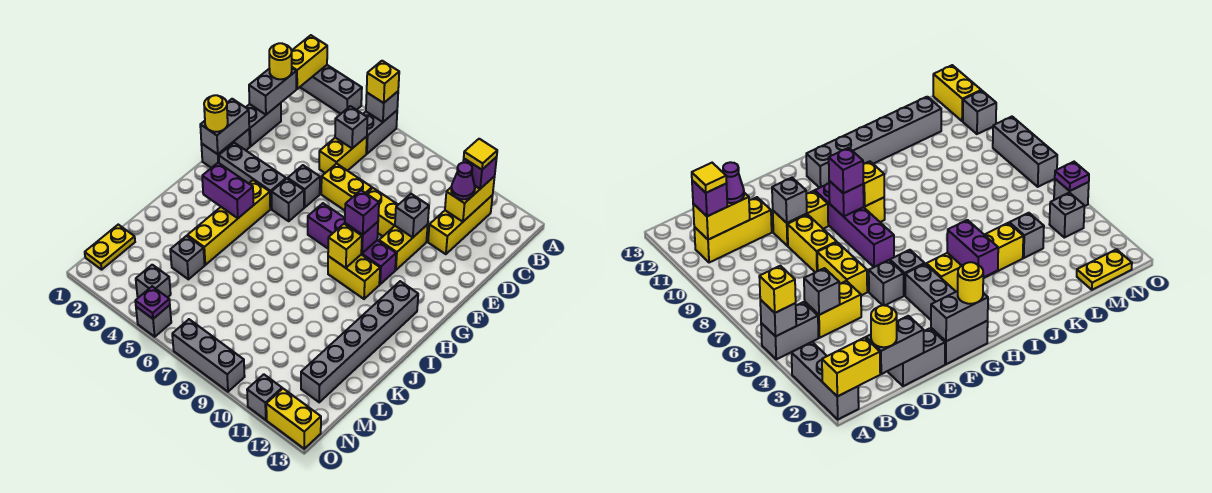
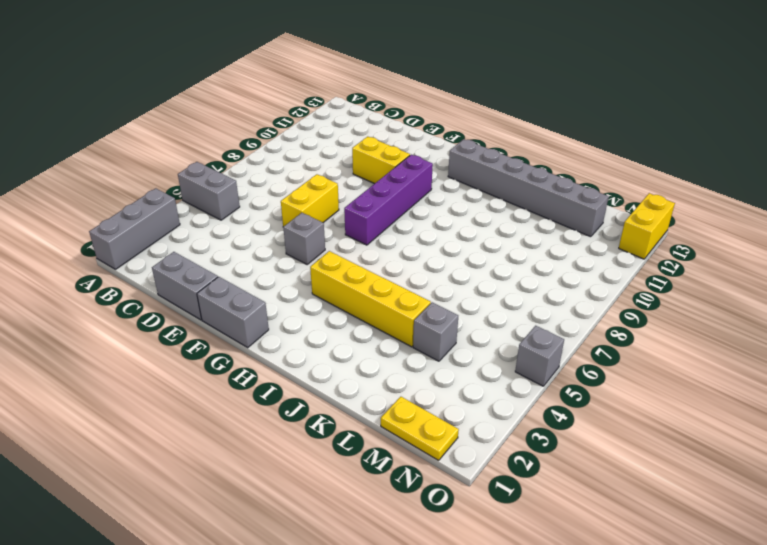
none -> yellow brick B11:D11 level 1
none -> yellow brick C5:D5 level 1
none -> yellow brick E8:E9 level 1
none -> grey brick G2:G4 level 1

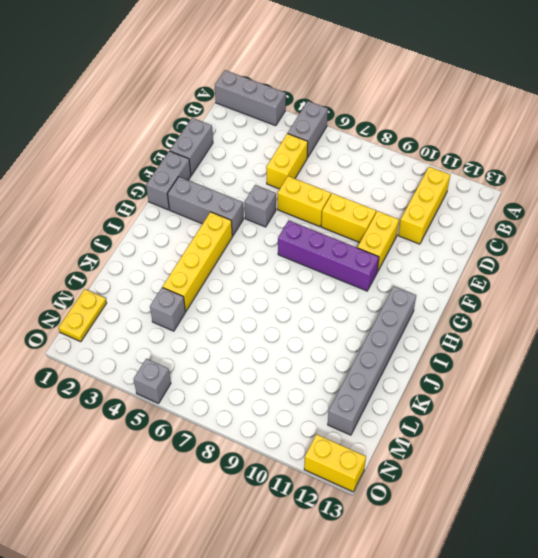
none -> grey brick G5 level 1
none -> yellow brick H9:H10 level 1
none -> grey brick N4 level 1
none -> grey brick O7:O9 level 1

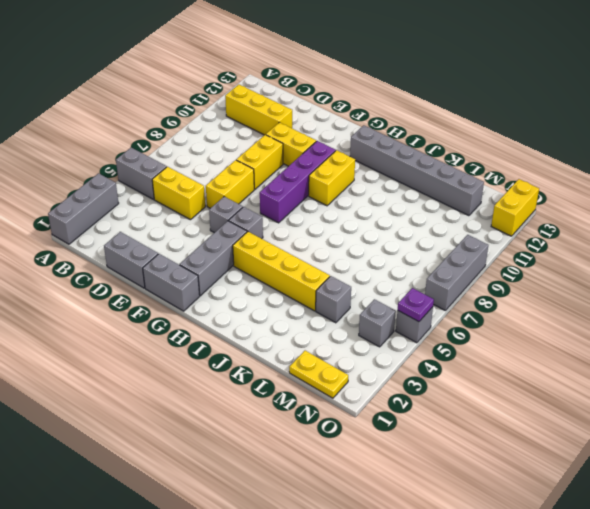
none -> grey brick O11 level 1
none -> yellow brick A1:B1 level 2
none -> grey brick A5 level 2
none -> yellow brick B11:C11 level 2

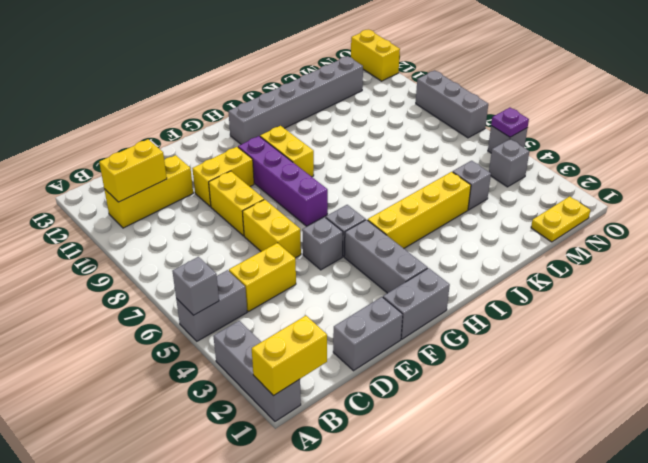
none -> grey brick O11 level 1
none -> grey brick C1:D1 level 2
none -> grey brick C5 level 2
none -> grey brick E10 level 2

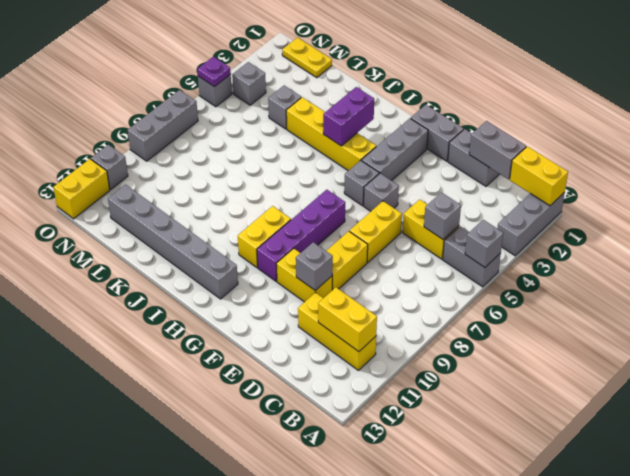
none -> grey brick F1:G1 level 2
none -> purple brick G9 level 2
none -> yellow brick H9 level 2
none -> yellow brick A5 level 3

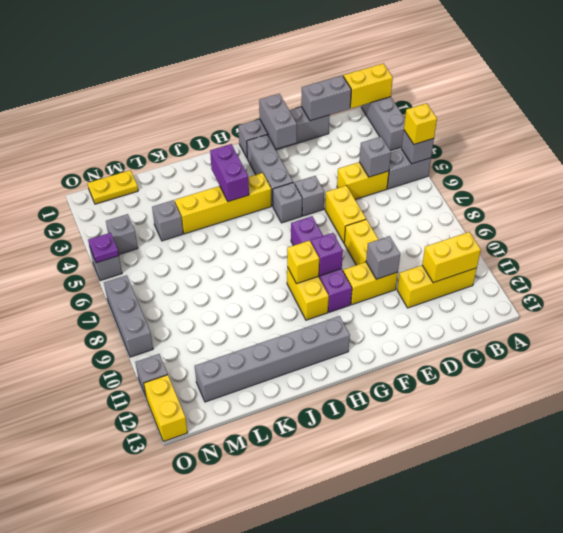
grey brick F1:F2 level 2 -> grey brick F1:G1 level 2
none -> purple brick B11 level 3
none -> yellow round brick C1 level 3
none -> purple cone C11 level 3
none -> yellow round brick G1 level 3

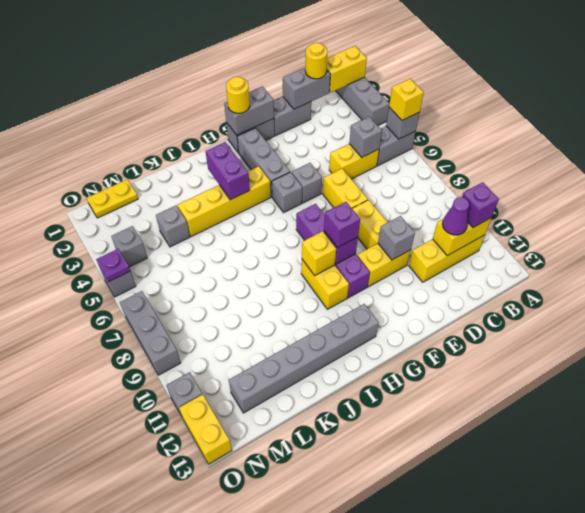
none -> yellow tile B11 level 4

